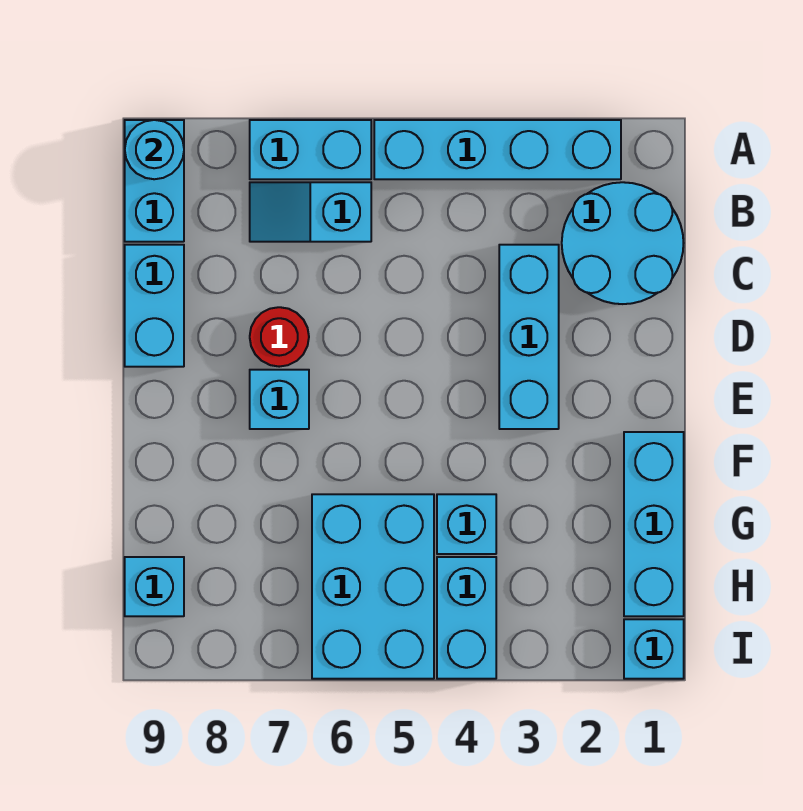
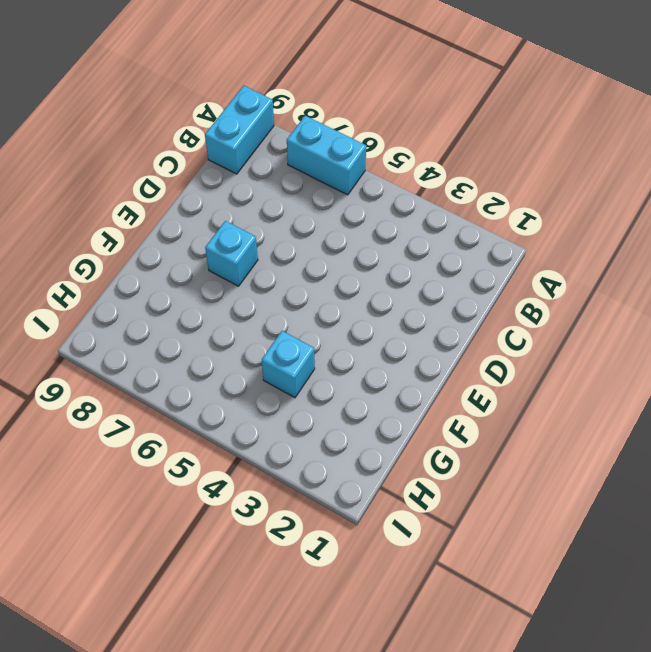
none -> cyan brick A2:A5 level 1
none -> cyan round brick B1:C2 level 1
none -> cyan slope B6:B7 level 1 top 6

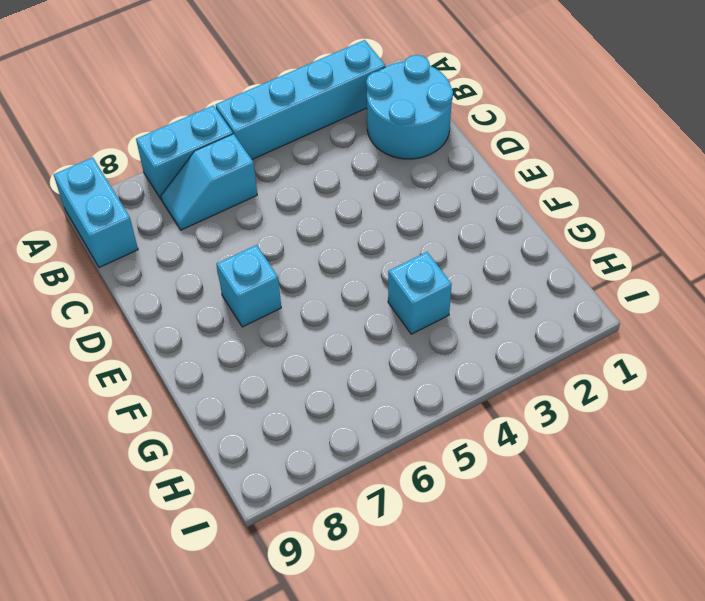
none -> cyan brick C3:E3 level 1
none -> cyan brick C9:D9 level 1
none -> red round brick D7 level 1

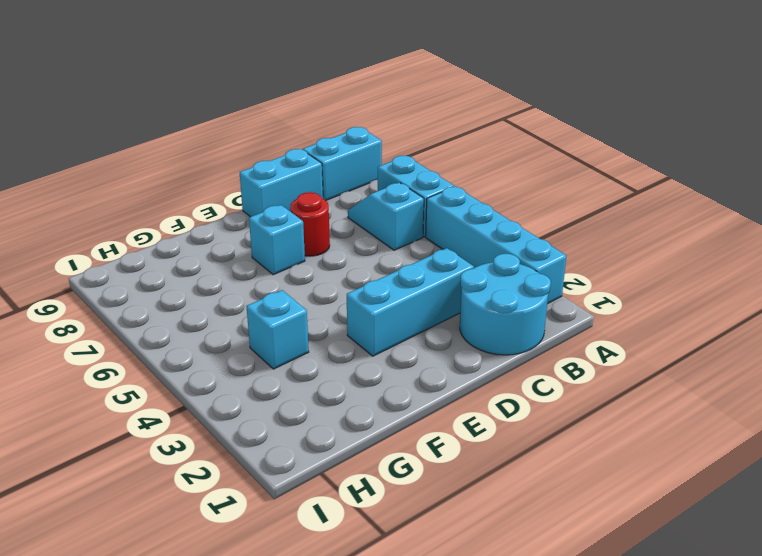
none -> cyan brick F1:H1 level 1
none -> cyan brick G5:I6 level 1
none -> cyan brick H4:I4 level 1

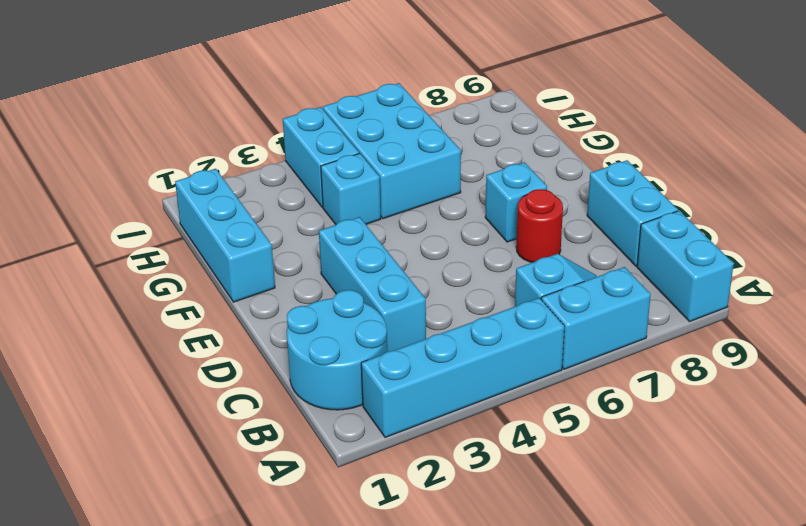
none -> cyan brick H9 level 1
none -> cyan brick I1 level 1
none -> cyan round brick A9 level 2

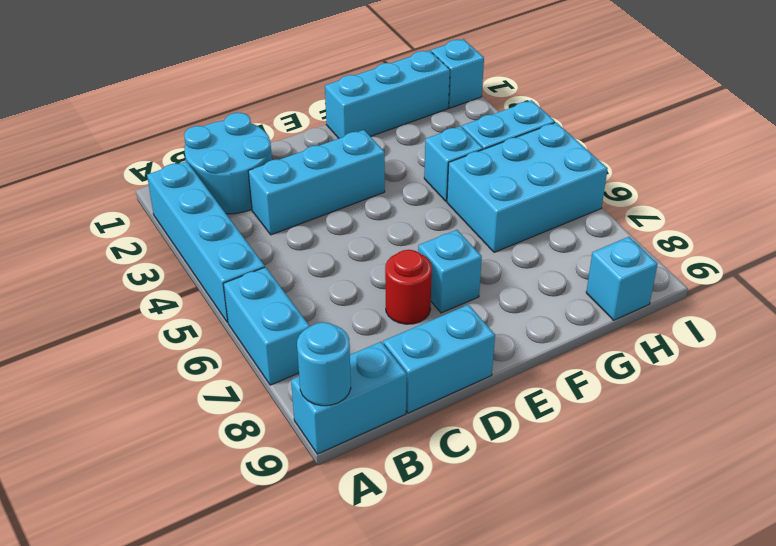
none -> cyan slope B6:B7 level 1 top 6

